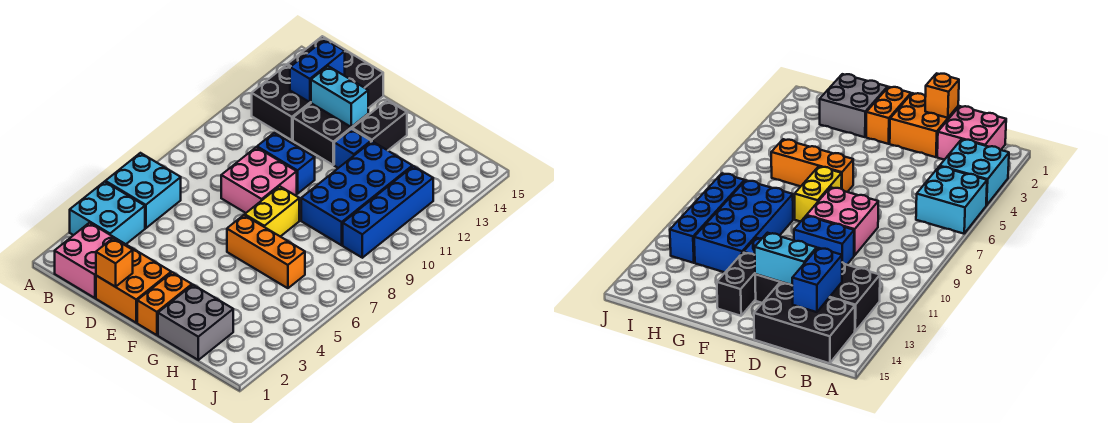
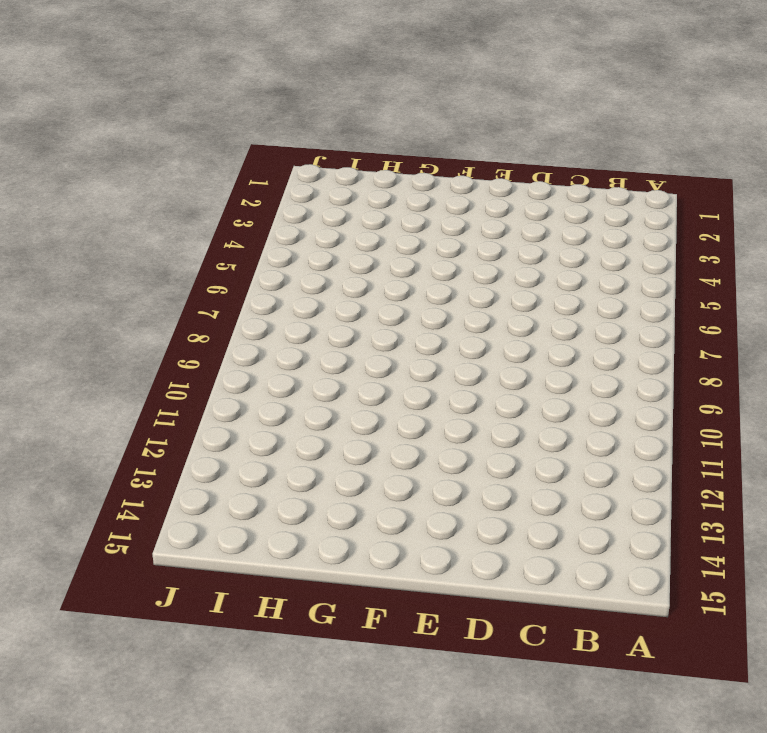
none -> cyan brick A3:B4 level 1
none -> cyan brick A5:B6 level 1
none -> pink brick B1:C2 level 1

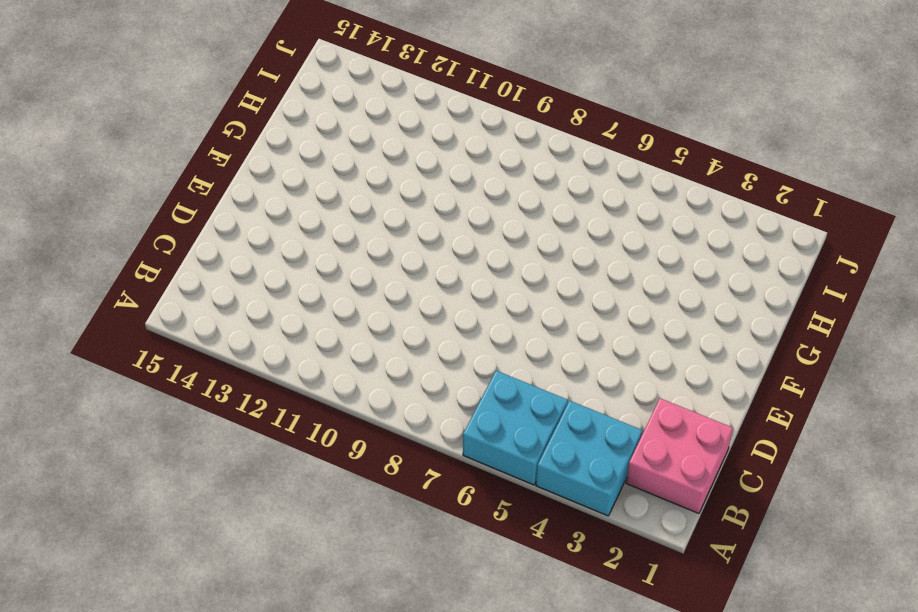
none -> black brick B12:C13 level 1
none -> black brick B14:D15 level 1
none -> orange brick D1:E2 level 1

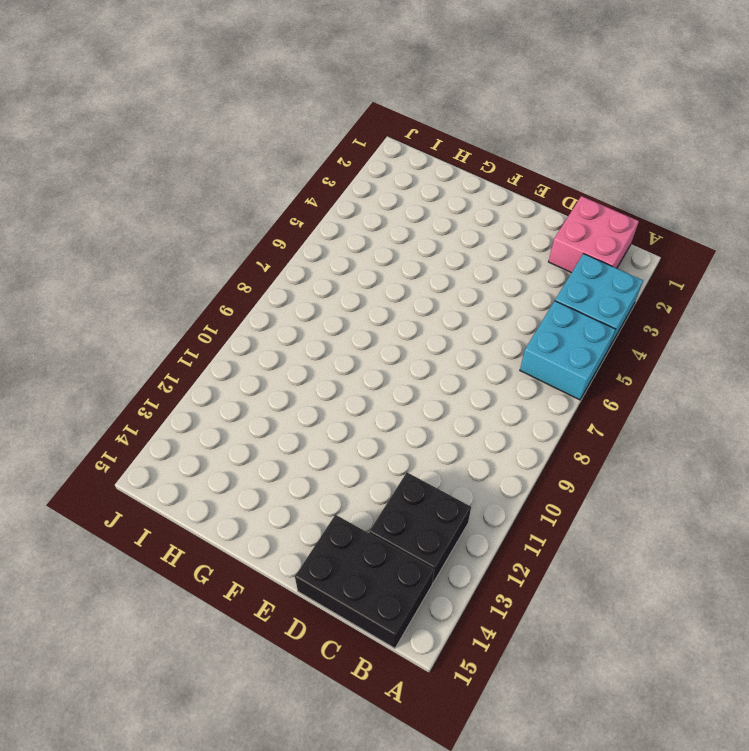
none -> orange brick D1:E2 level 1
none -> pink brick D8:E9 level 1
none -> blue brick D10:E10 level 1

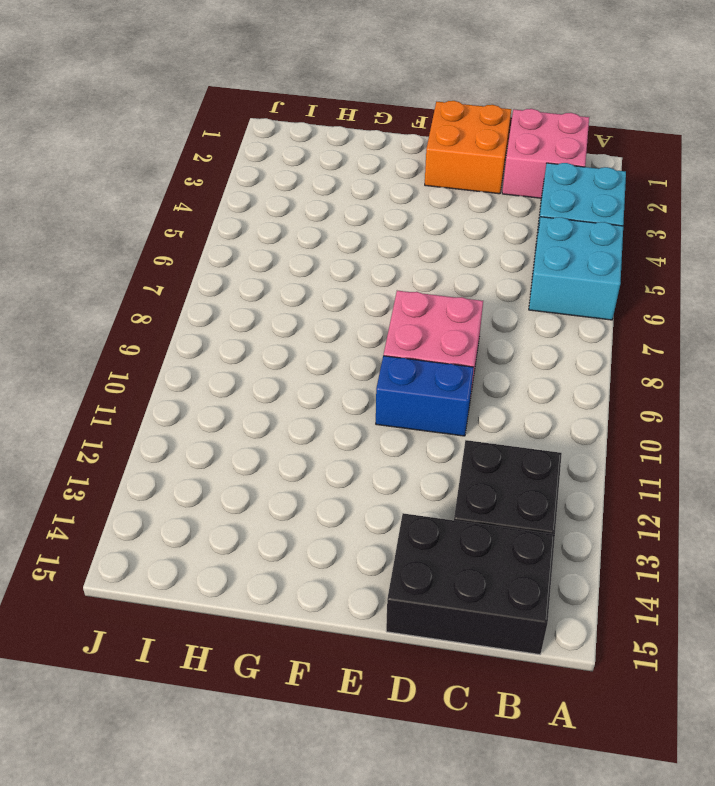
none -> black brick D12:E13 level 1
none -> orange brick F1:F2 level 1
none -> orange brick F6:H6 level 1

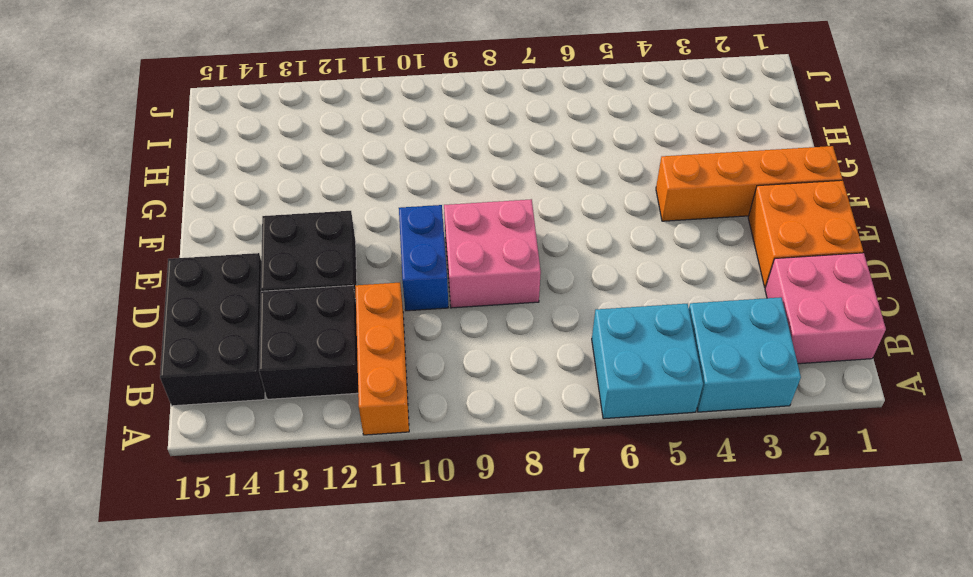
orange brick A11:C11 level 1 -> orange brick F6:H6 level 1
orange brick F1:F4 level 1 -> orange brick F1:F2 level 1
none -> yellow brick F7:F8 level 1
none -> blue brick F12 level 1
none -> black brick F13:F14 level 1

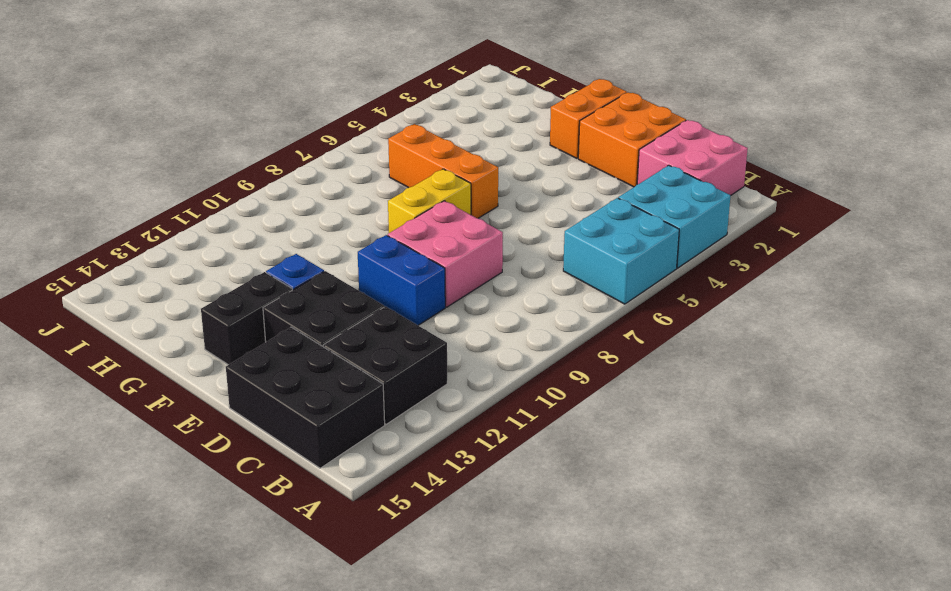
none -> grey brick G1:H2 level 1
none -> blue brick G9:H12 level 1
none -> blue brick I9:I12 level 1

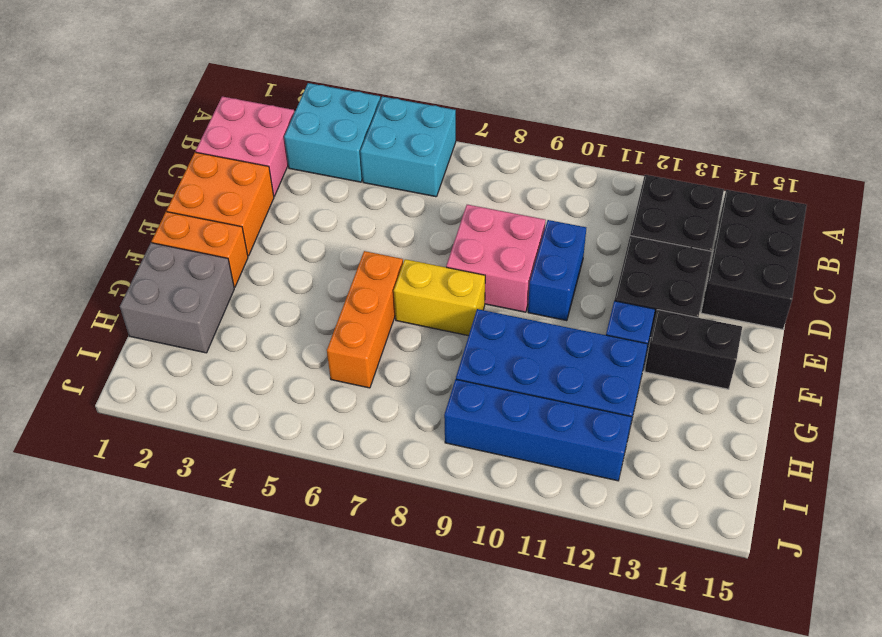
none -> blue brick C13:C14 level 2
none -> orange brick D1 level 2
none -> cyan brick D13:E13 level 2

